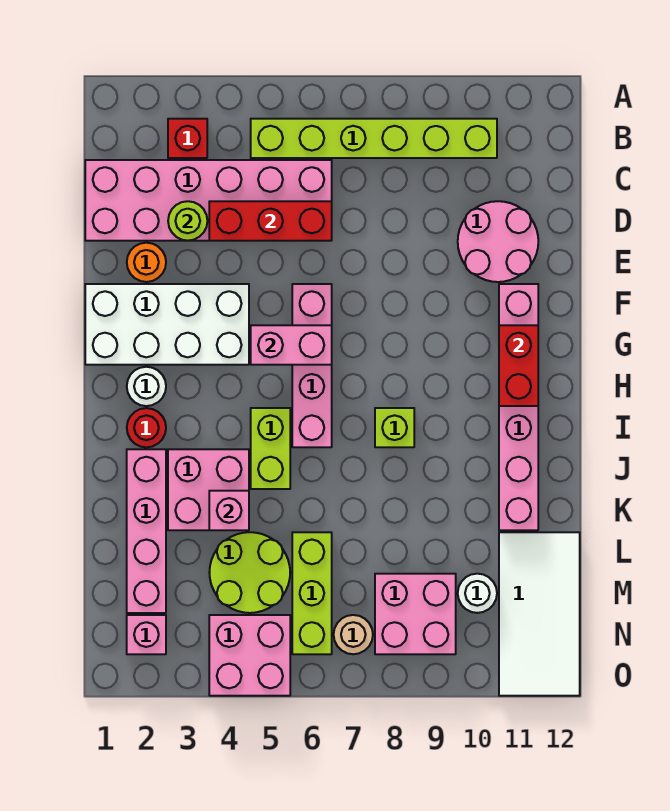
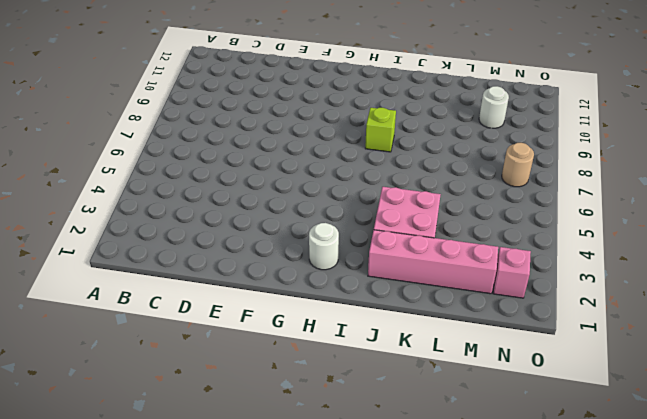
none -> red brick B3 level 1
none -> lime brick B5:B10 level 1
none -> pink brick C1:D6 level 1

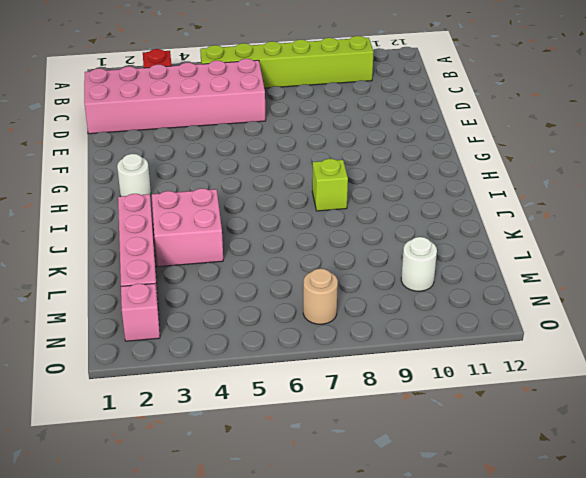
none -> pink round brick D10:E11 level 1
none -> orange round brick E2 level 1
none -> white brick F1:G4 level 1

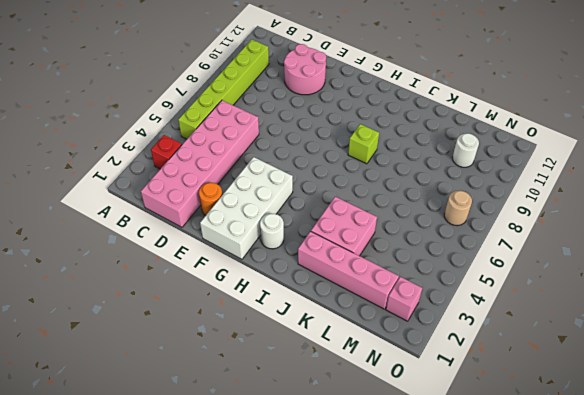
none -> pink brick F6:I6 level 1
none -> pink brick F11:K11 level 1
none -> red round brick I2 level 1

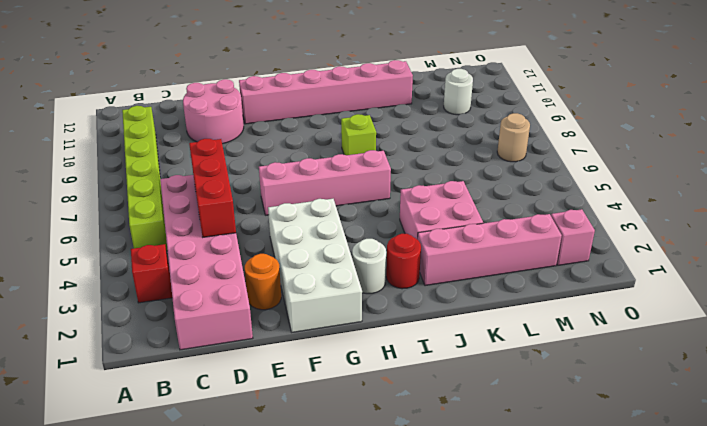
none -> lime brick I5:J5 level 1
none -> lime round brick L4:M5 level 1
none -> lime brick L6:N6 level 1

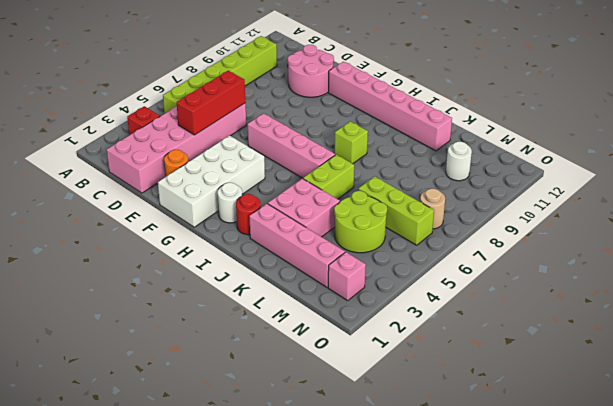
lime brick J5:J6 level 1 -> lime brick I5:J5 level 1
none -> white tile L11:O12 level 1
none -> pink brick M8:N9 level 1
none -> pink brick N4:O5 level 1

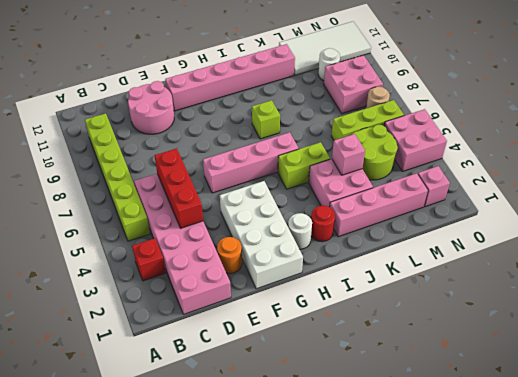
none -> lime round brick D3 level 2
none -> pink brick G5:G6 level 2
none -> red brick G11:H11 level 2

